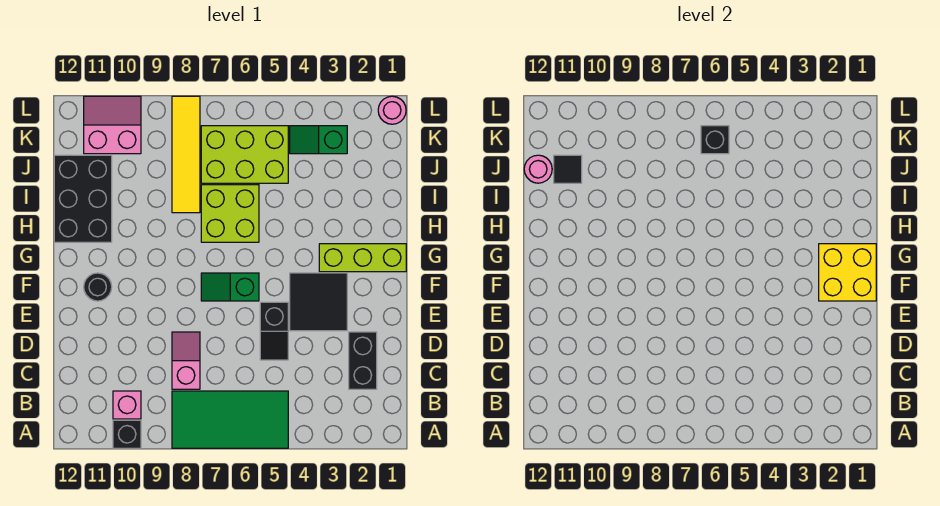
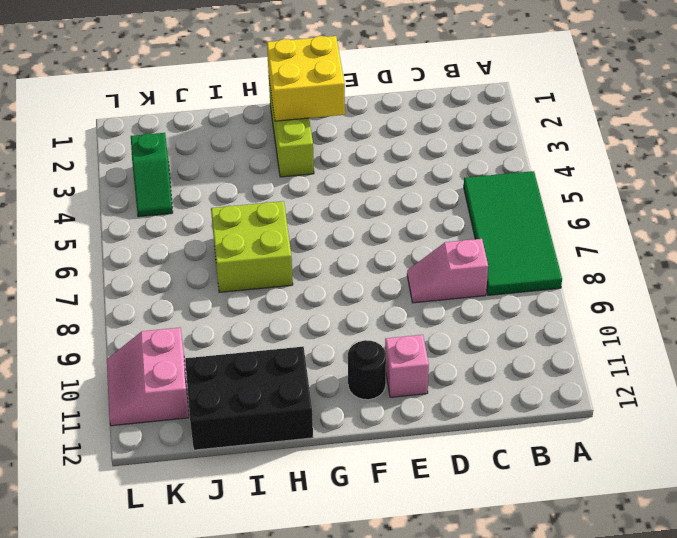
pink brick E11 level 1 -> pink brick B10 level 1
none -> black brick A10 level 1
none -> black brick C2:D2 level 1
none -> black slope D5:E5 level 1 top E

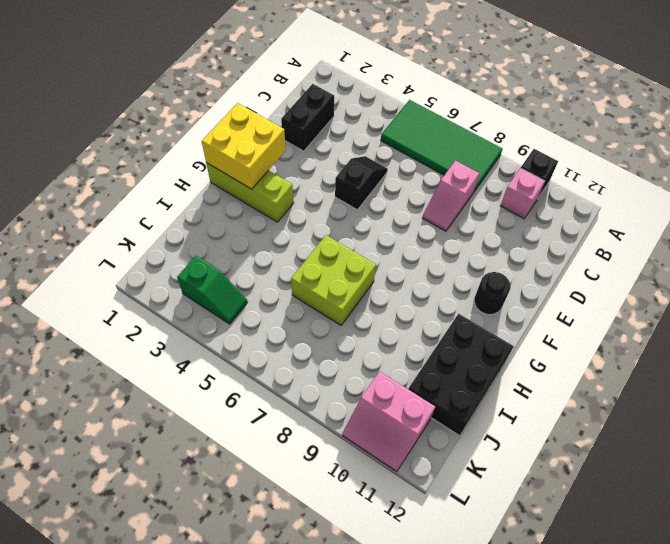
none -> black tile E3:F4 level 1
none -> green slope F6:F7 level 1 top 6
none -> yellow tile I8:L8 level 1

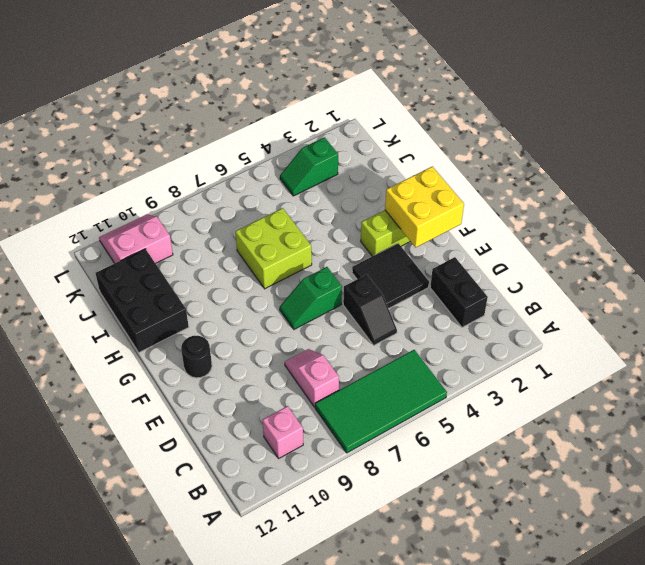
none -> black brick A10 level 1
none -> yellow tile I8:L8 level 1
none -> lime brick J5:K7 level 1

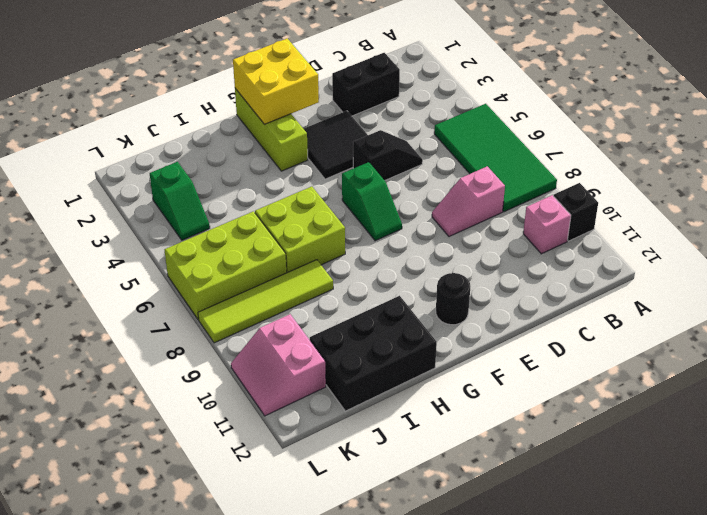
lime tile I8:L8 level 1 -> yellow tile I8:L8 level 1
lime brick J6:L7 level 1 -> lime brick J5:K7 level 1
none -> pink round brick L1 level 1
none -> black tile J11 level 2
none -> pink round brick J12 level 2

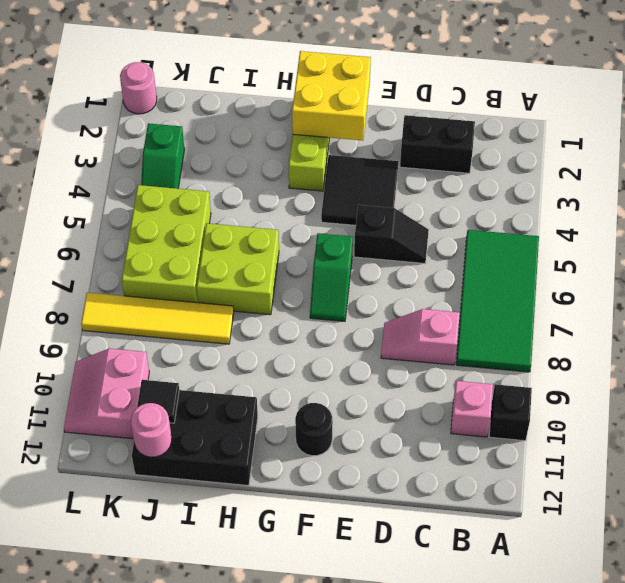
none -> black brick K6 level 2

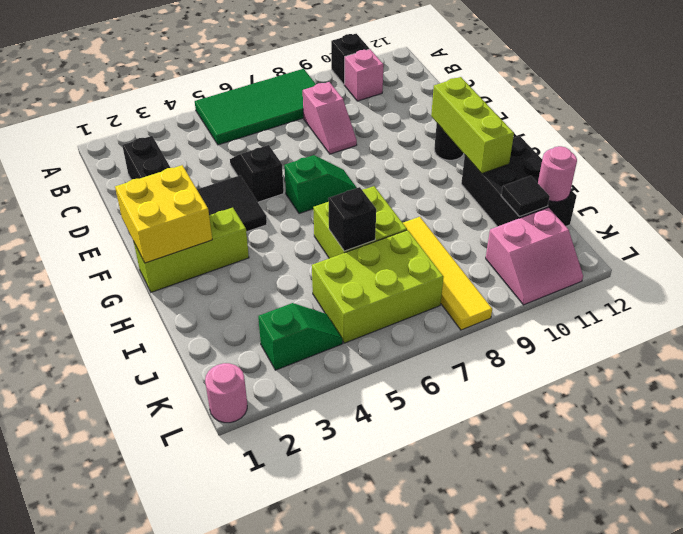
lime brick F11:H11 level 2 -> none
black brick I6 level 2 -> black brick K6 level 2

